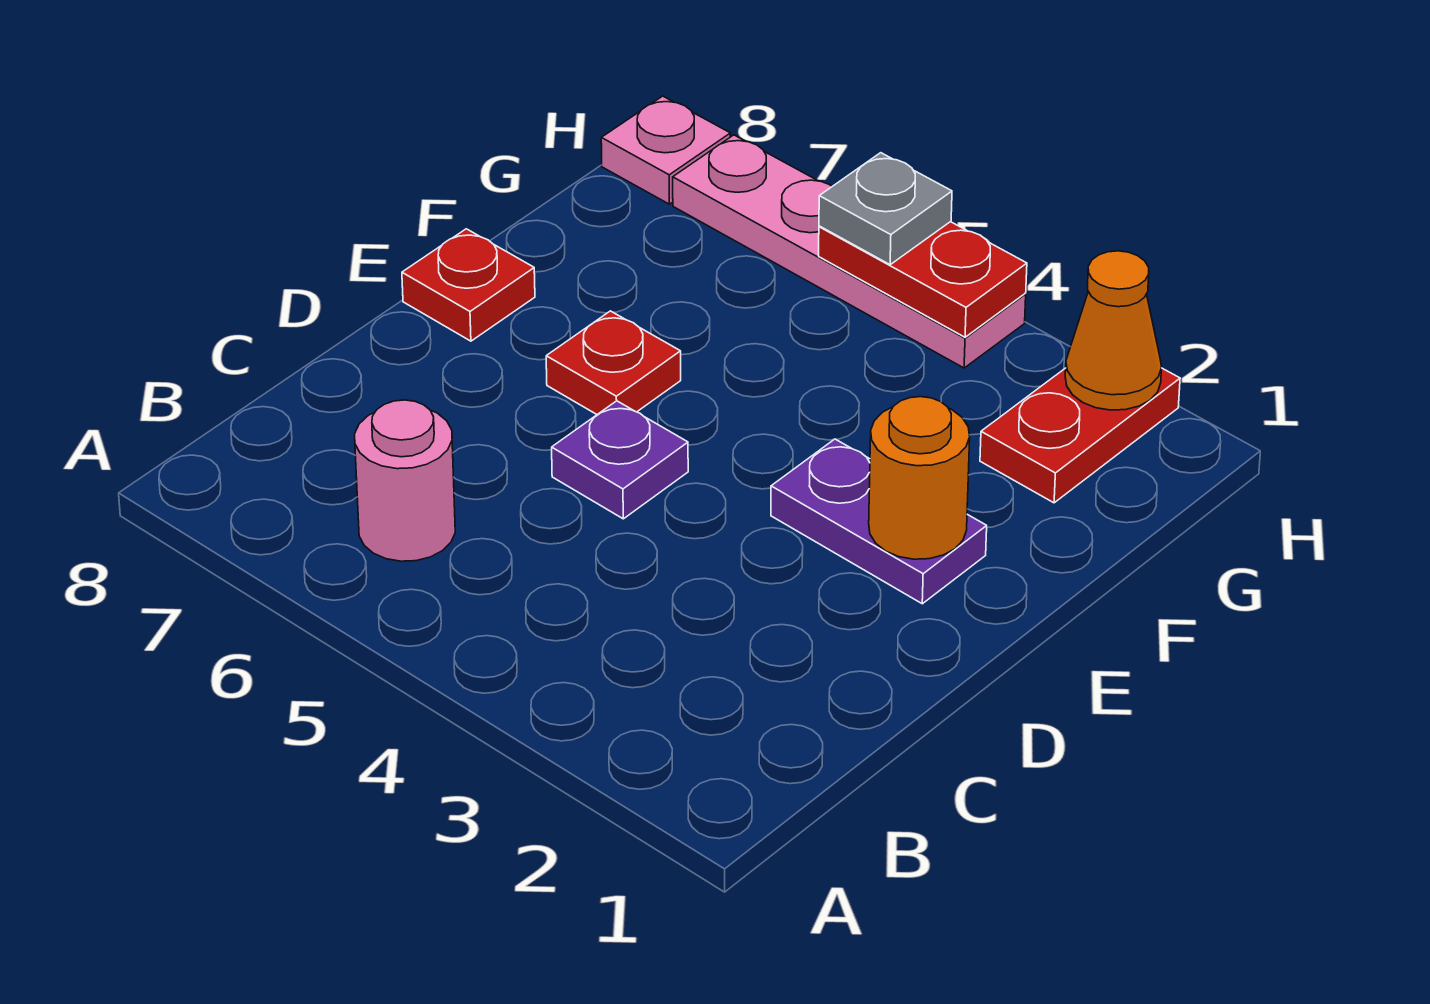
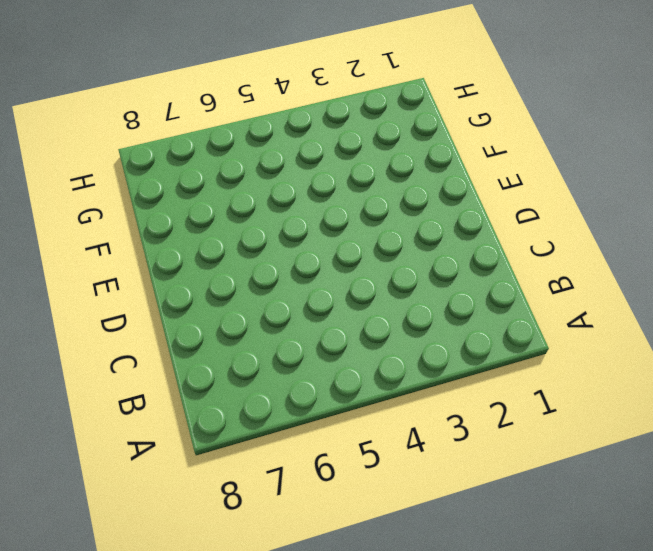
none -> pink round brick B6 level 1
none -> purple plate D5 level 1
none -> purple plate E2:E3 level 1

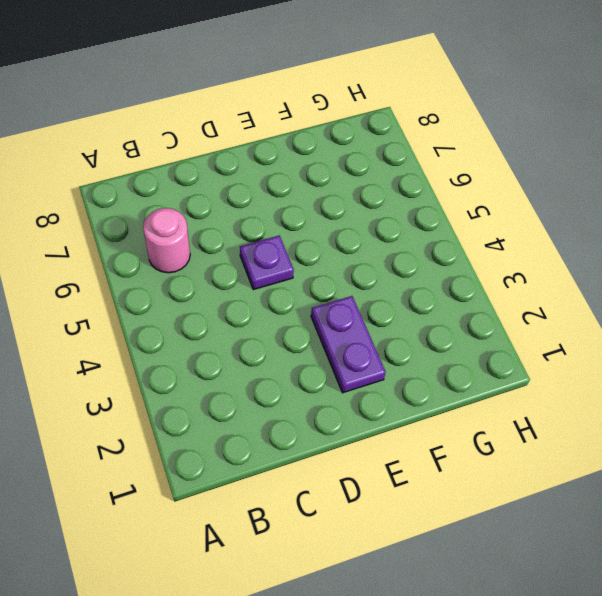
none -> red plate E6 level 1
none -> red plate E8 level 1
none -> red plate G2:H2 level 1

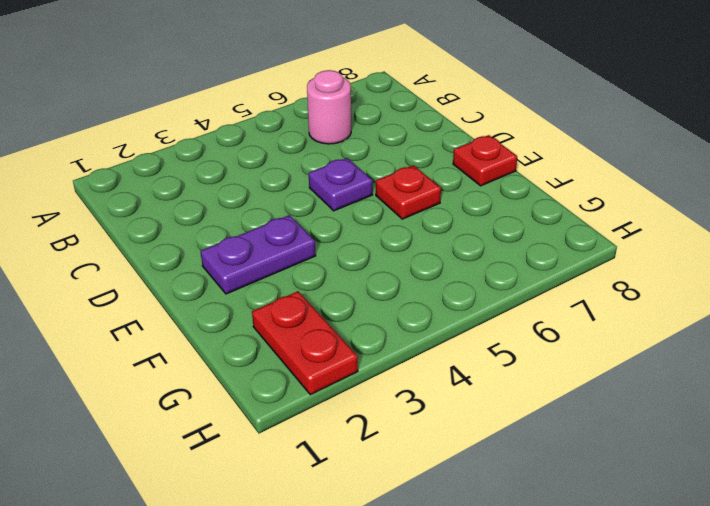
none -> pink plate H4:H7 level 1
none -> pink plate H8 level 1
none -> orange round brick E2 level 2

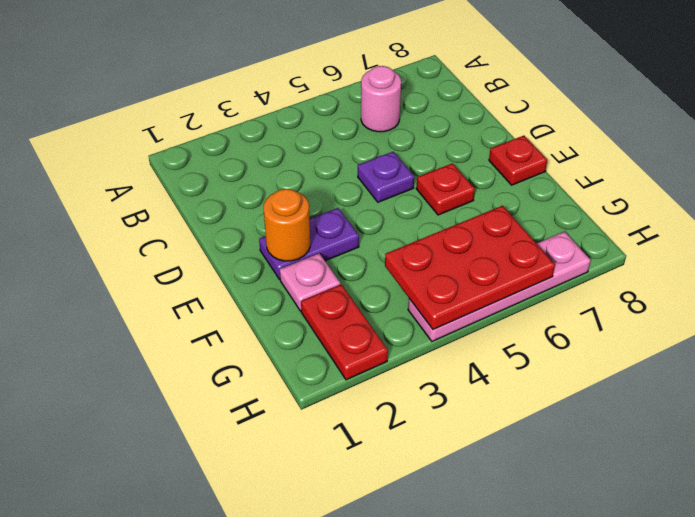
pink plate F2 level 1 -> pink plate H8 level 1
red plate G4:H6 level 2 -> red plate H4:H5 level 2
none -> orange cone H2 level 2
none -> grey plate H5 level 3

